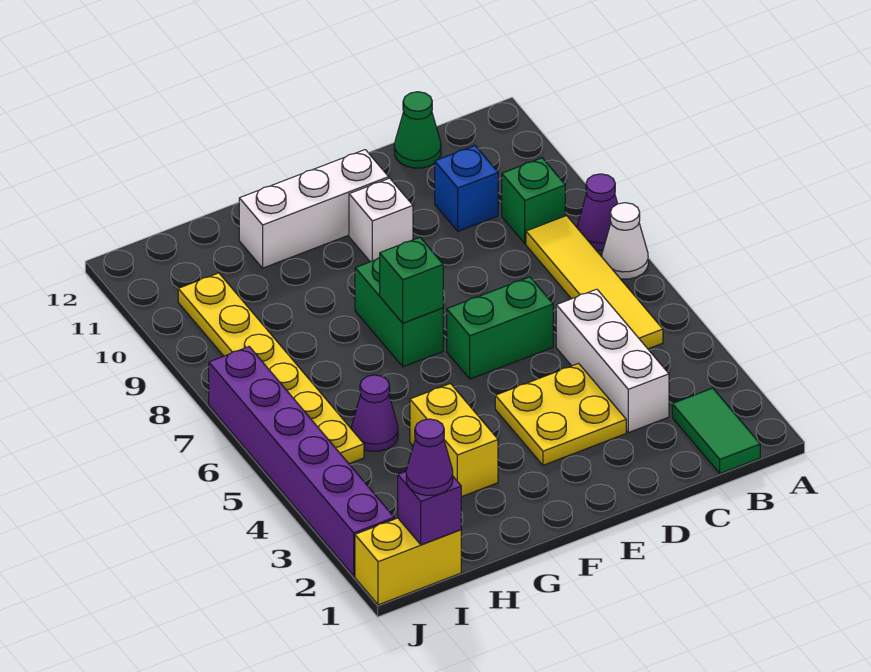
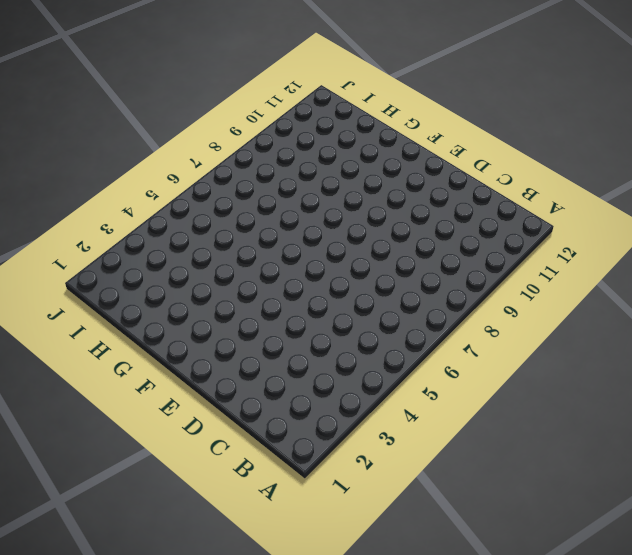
none -> white cone A7 level 1
none -> purple cone A8 level 1
none -> green tile B1:B2 level 1

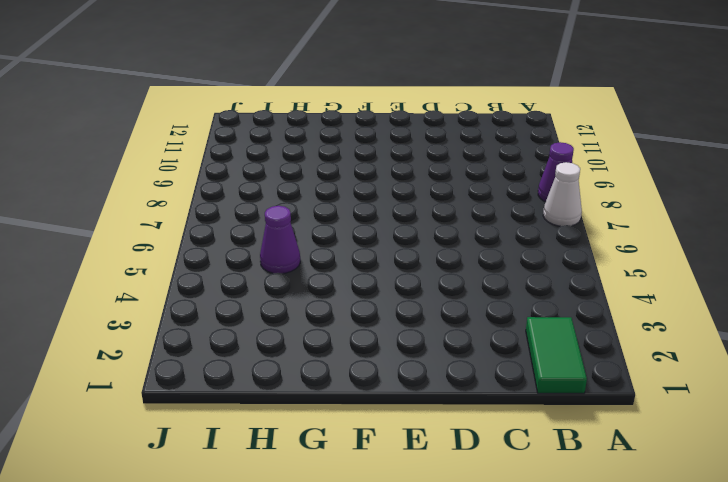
none -> yellow tile B5:B8 level 1
none -> green brick B9 level 1
none -> white brick C3:C5 level 1

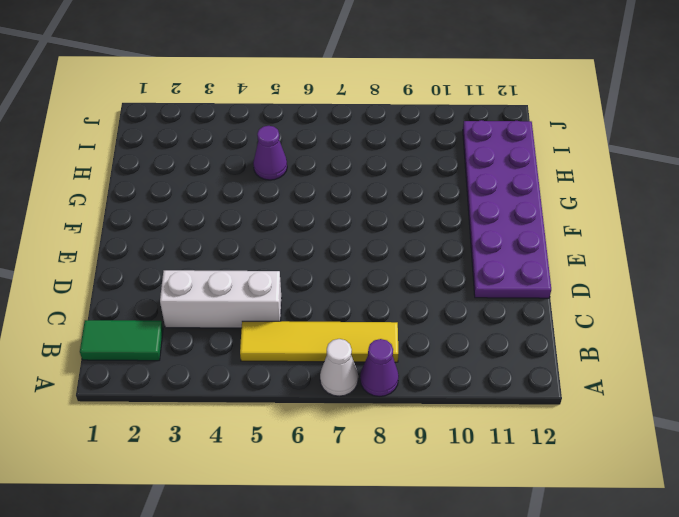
purple plate D11:I12 level 1 -> white brick E11:G11 level 1
none -> green brick B9 level 1
none -> blue brick C10 level 1
none -> green cone C12 level 1

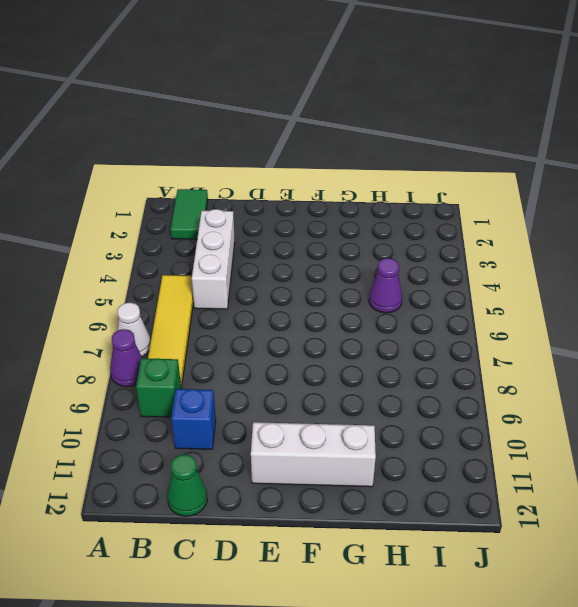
none -> yellow plate D3:E4 level 1
none -> green brick D6:E6 level 1
none -> white brick E10 level 1

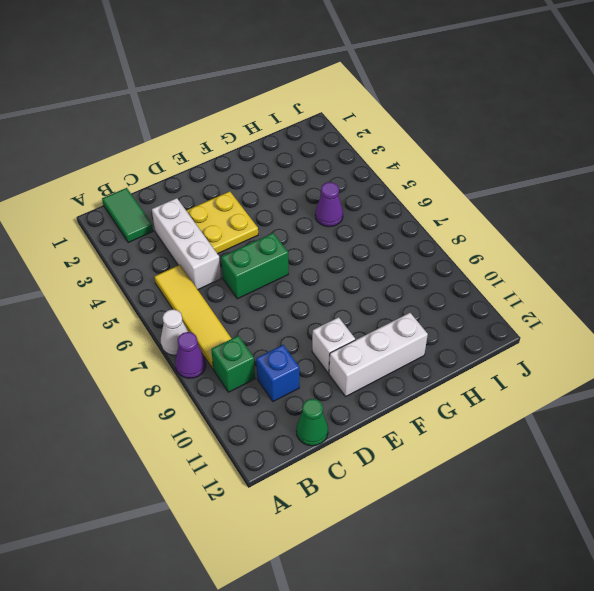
none -> green brick F7:F8 level 1
none -> yellow brick G3:G4 level 1
none -> yellow brick I1:J1 level 1

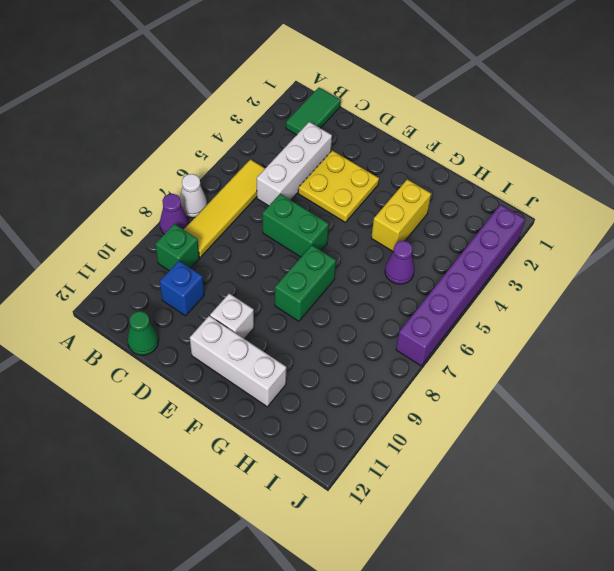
none -> yellow brick I1:J1 level 1
none -> yellow plate I5:I10 level 1
none -> green brick F7 level 2

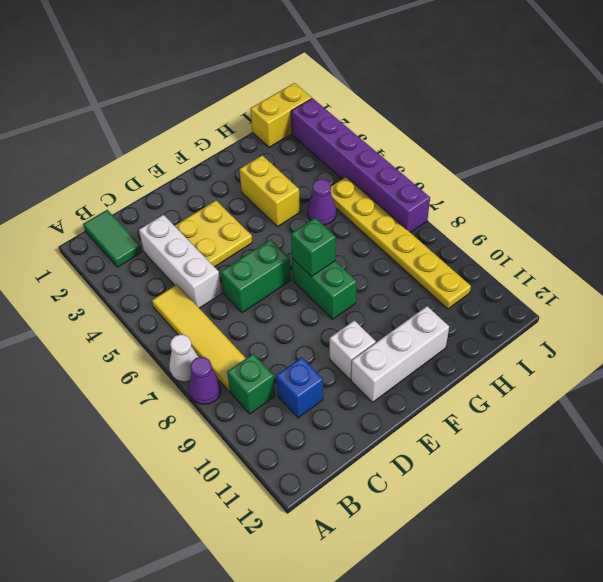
none -> green cone C12 level 1
none -> purple brick I1 level 2
none -> purple cone I1 level 3

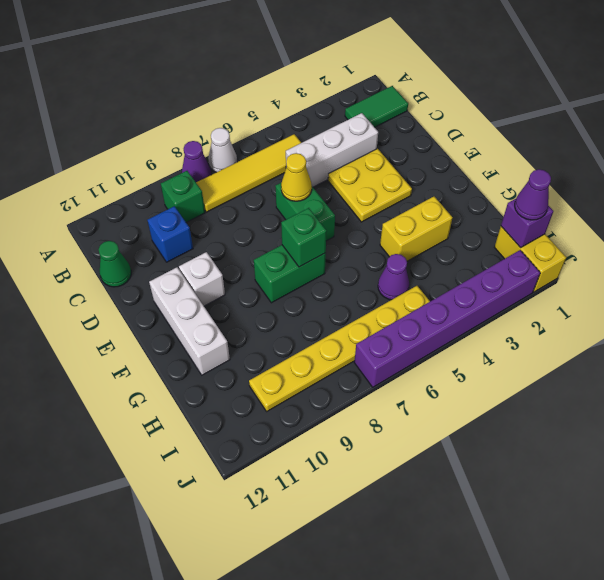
yellow cone D6 level 2 -> none

